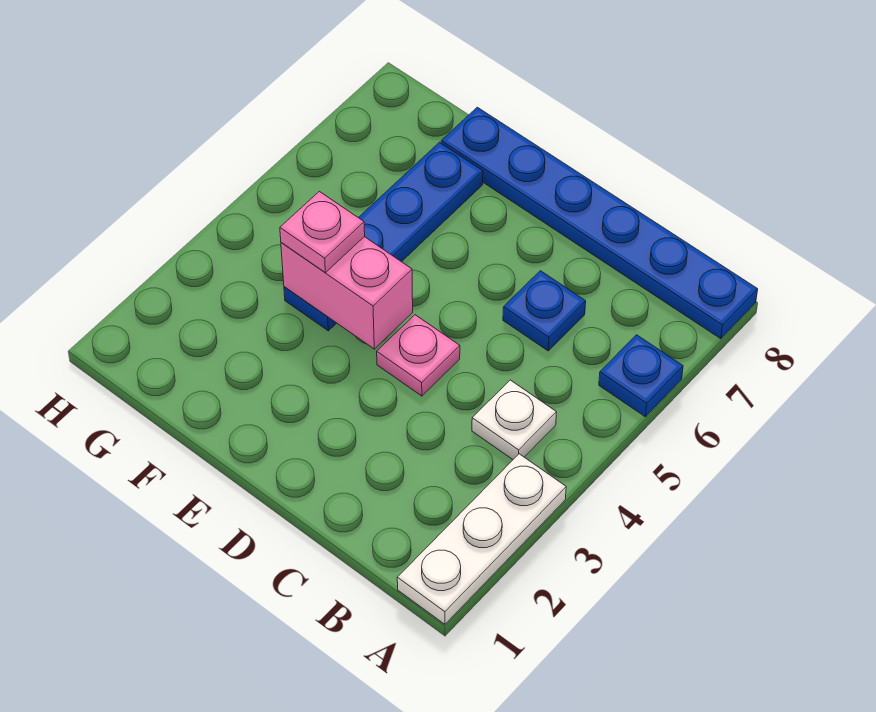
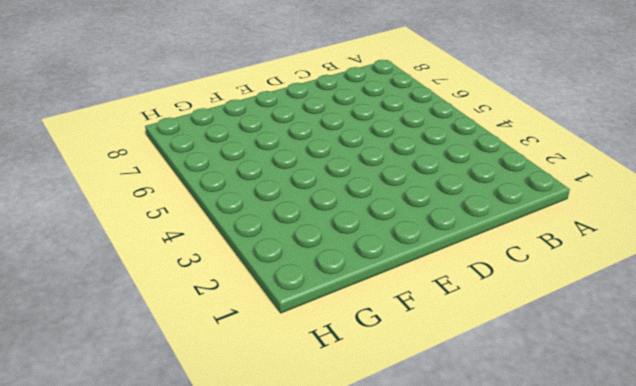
none -> white plate A1:A3 level 1
none -> blue plate A6 level 1

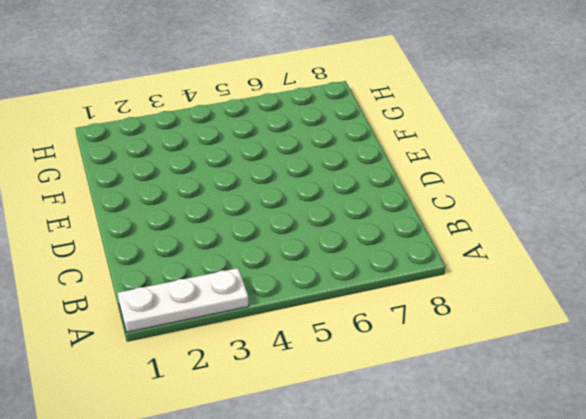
none -> blue plate A6 level 1
none -> blue plate A8:F8 level 1

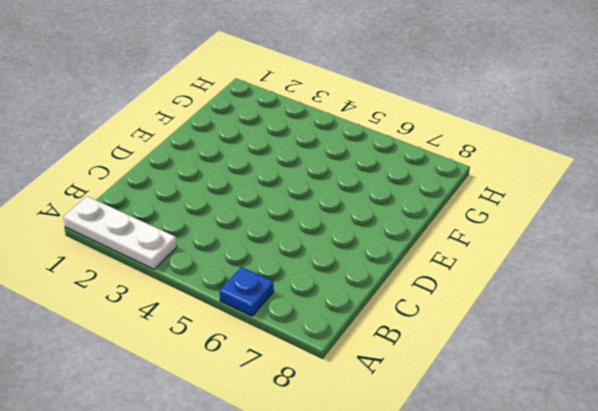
none -> blue plate A8:F8 level 1
none -> white plate B4 level 1

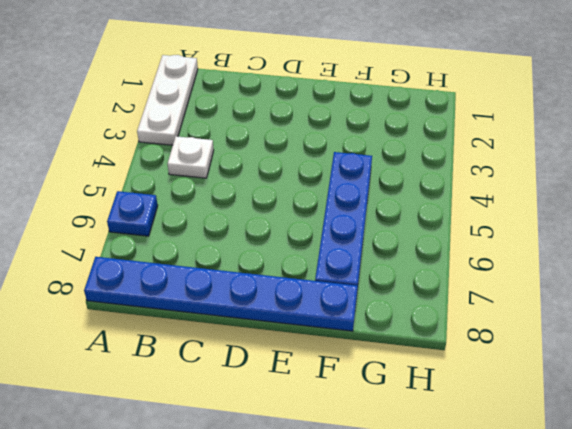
none -> blue plate C6 level 1
none -> pink plate D4 level 1

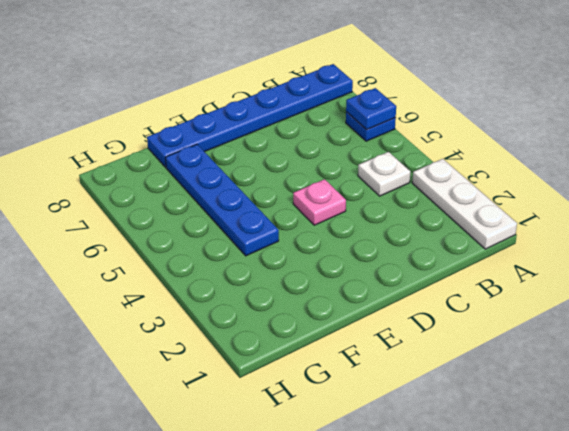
blue plate A6 level 2 -> blue plate C6 level 1
none -> pink brick E4:F4 level 2
none -> pink plate F4 level 3

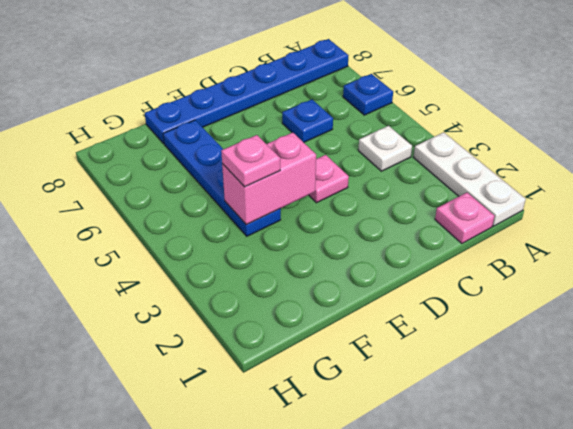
pink plate B1 level 1 -> none

